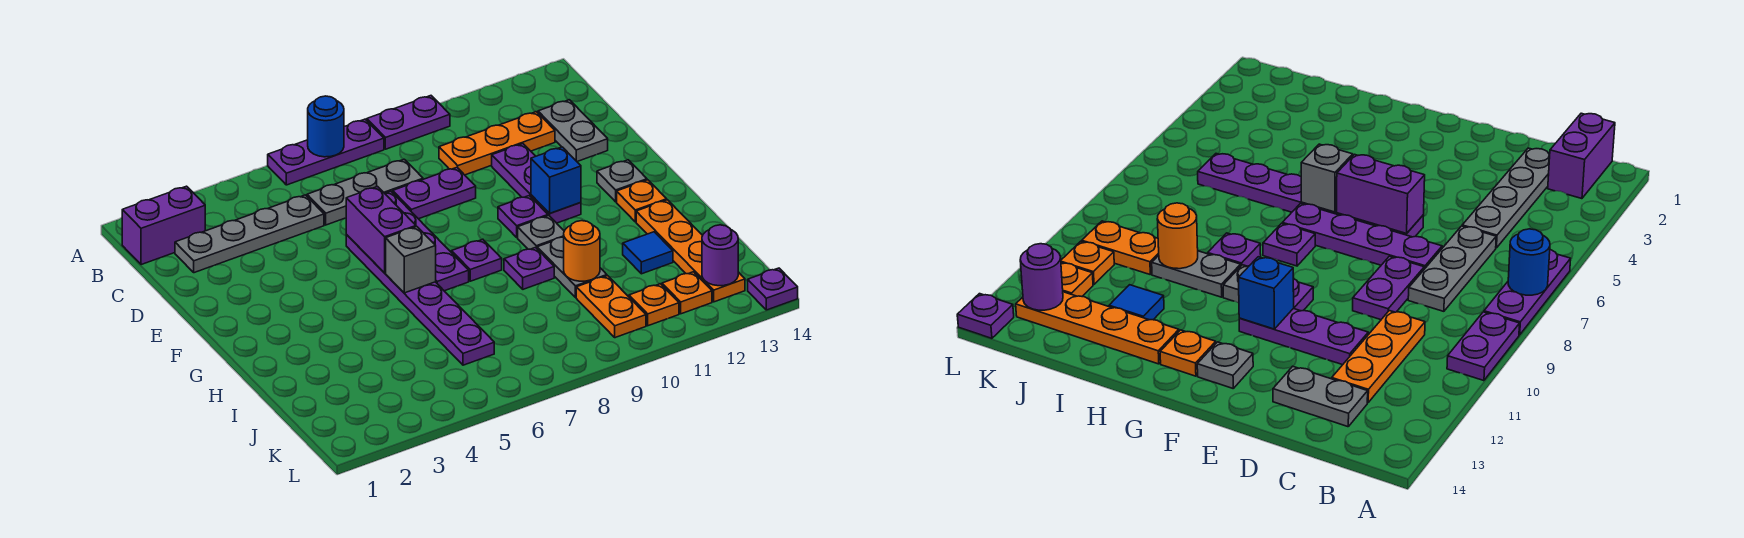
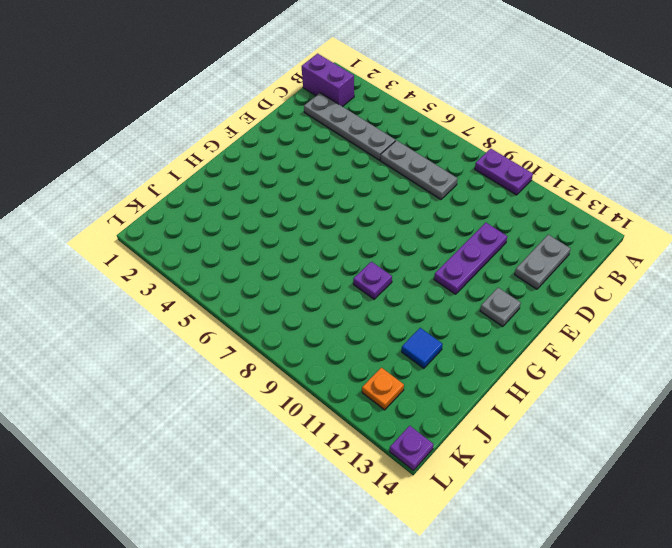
none -> purple plate A6:A8 level 1
none -> orange plate C10:C12 level 1
none -> purple plate D7:G7 level 1
none -> purple plate D8:D9 level 1

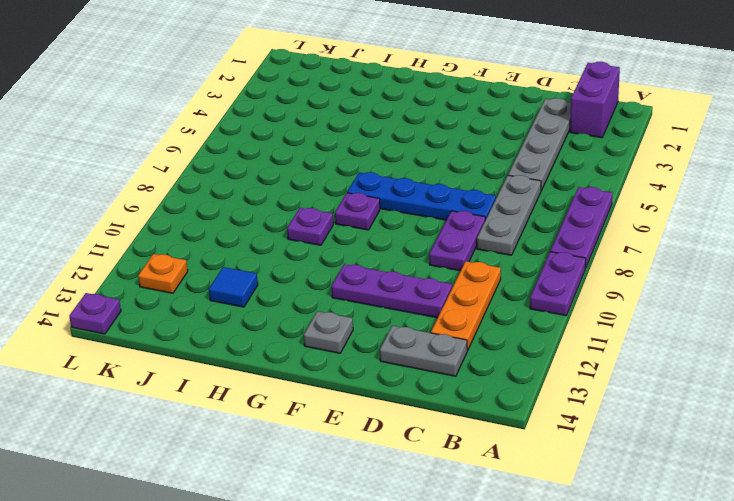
blue plate D7:G7 level 1 -> purple plate D7:G7 level 1
none -> purple plate E6:J6 level 1
none -> purple plate F10 level 1
none -> grey plate G10 level 1
none -> orange plate G13 level 1

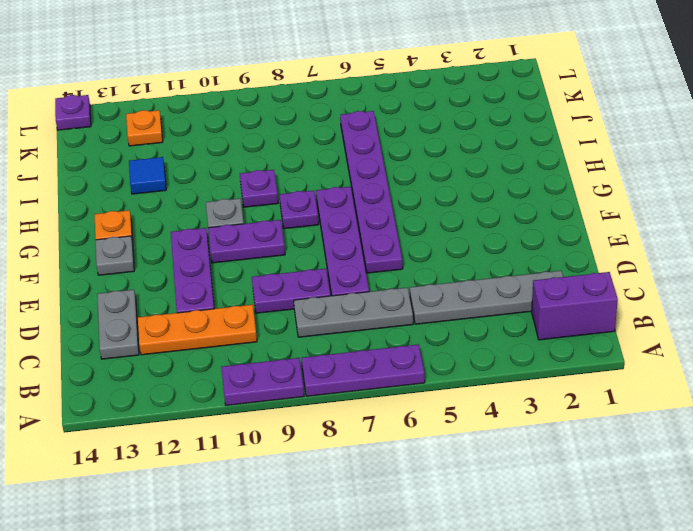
purple plate F9:F10 level 1 -> purple plate F10 level 1
none -> grey plate H10:I10 level 1
none -> orange plate H13:K13 level 1
none -> orange plate J10:K10 level 1
none -> orange plate K11 level 1

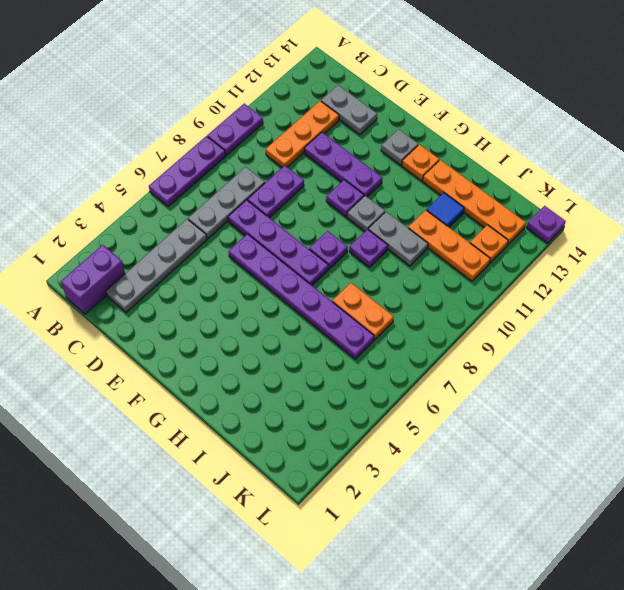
orange plate I7:J7 level 1 -> orange plate J10:K10 level 1
orange plate I11:K11 level 1 -> orange plate K11 level 1
none -> blue round brick A7 level 2
none -> purple brick E6:F6 level 2
none -> blue brick F11 level 2
none -> grey brick G6 level 2

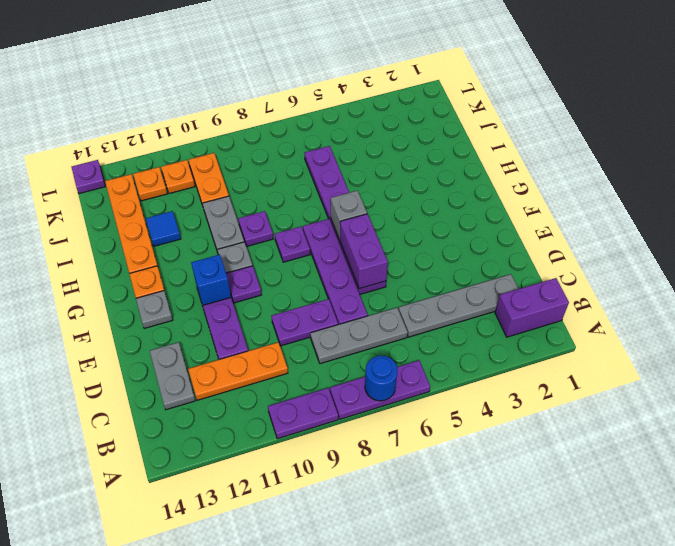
none -> orange round brick I10 level 2
none -> purple round brick K13 level 2

